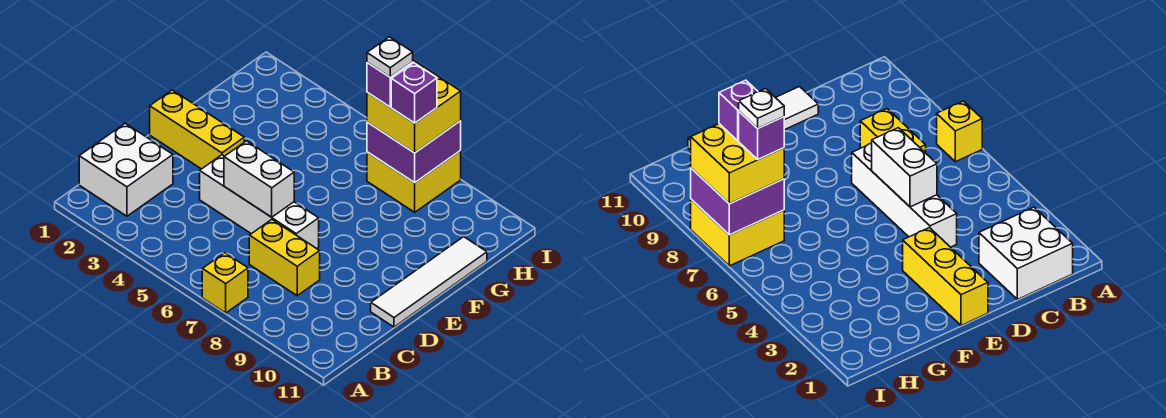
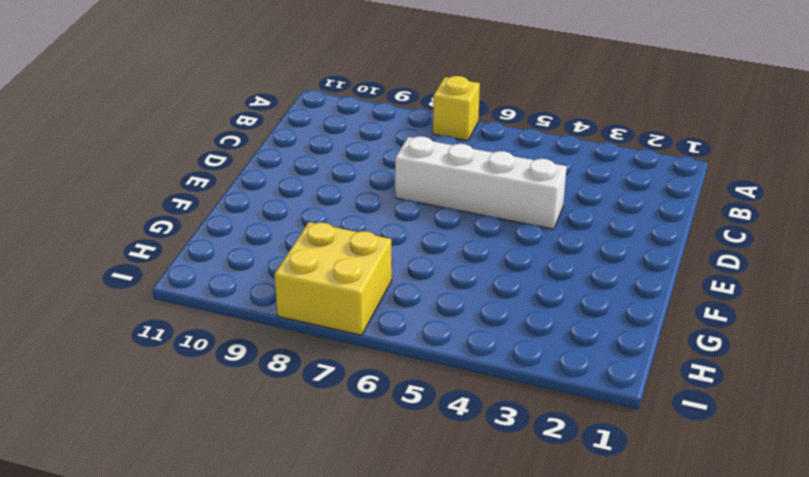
none -> white brick B1:C2 level 1
none -> yellow brick C7:C8 level 1
none -> white tile D11:G11 level 1

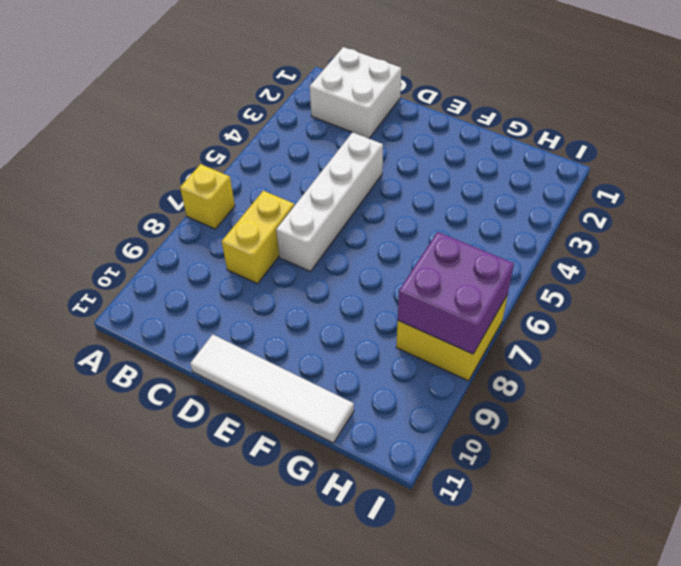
none -> yellow brick E1:E3 level 1
none -> white brick D5:D6 level 2
none -> yellow brick H7:I8 level 3

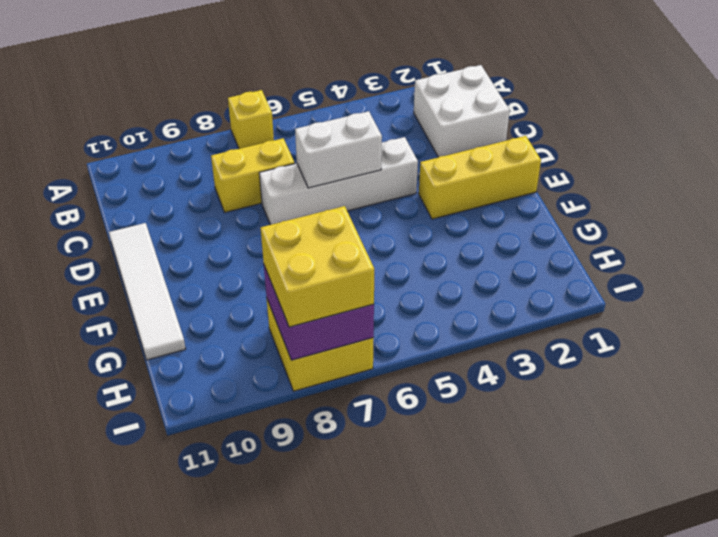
none -> purple brick H7 level 4
none -> purple brick H8 level 4
none -> white plate H7 level 5

